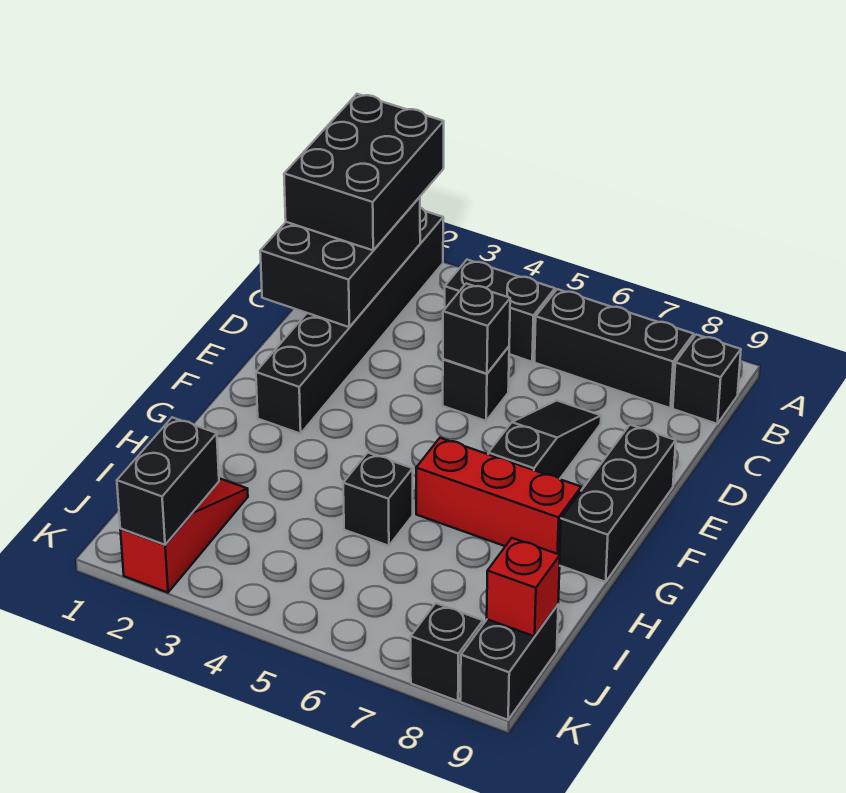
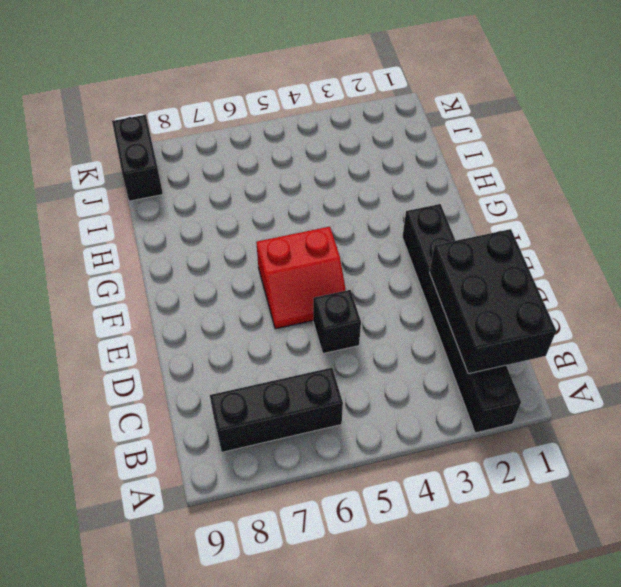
red slope E5:F6 level 1 top F -> none
none -> black brick B4:B5 level 1
none -> black brick B9 level 1
none -> black slope D7:F7 level 1 top F

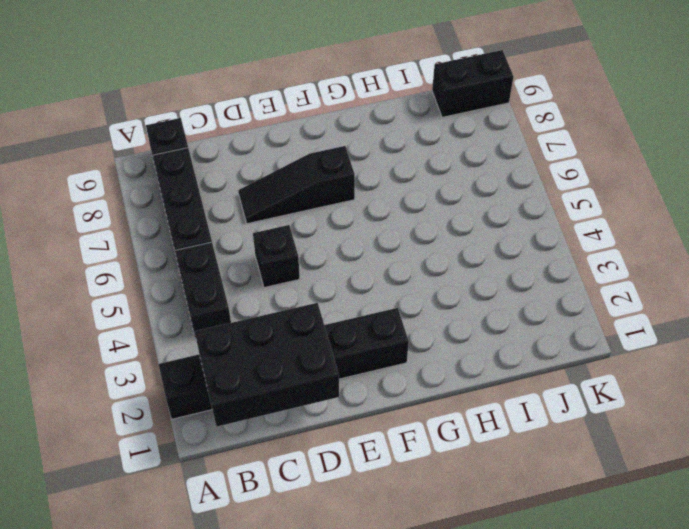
none -> black brick E9:G9 level 1
none -> red brick G6:G8 level 1
none -> black brick H5 level 1

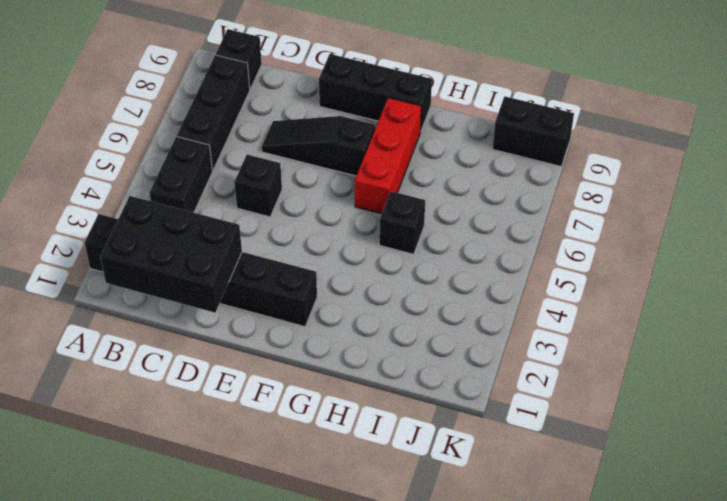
none -> red slope I2:K2 level 1 top K
none -> black brick K8 level 1
none -> black brick D5 level 2

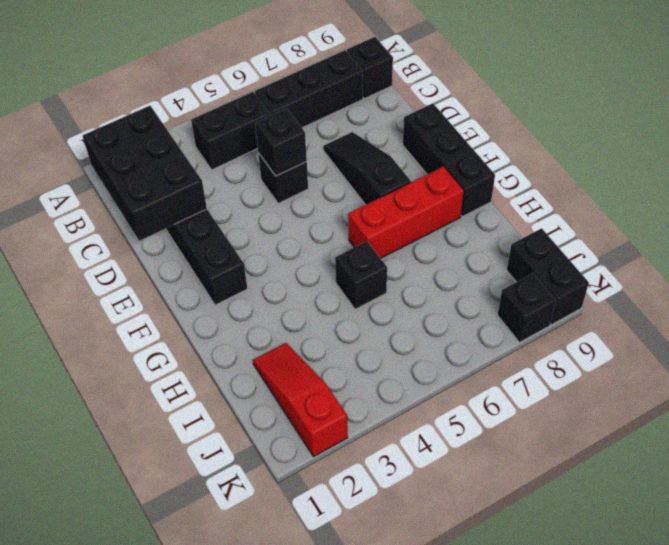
none -> black brick J2:K2 level 2
none -> red brick J9 level 2
none -> black brick A1:C2 level 3

